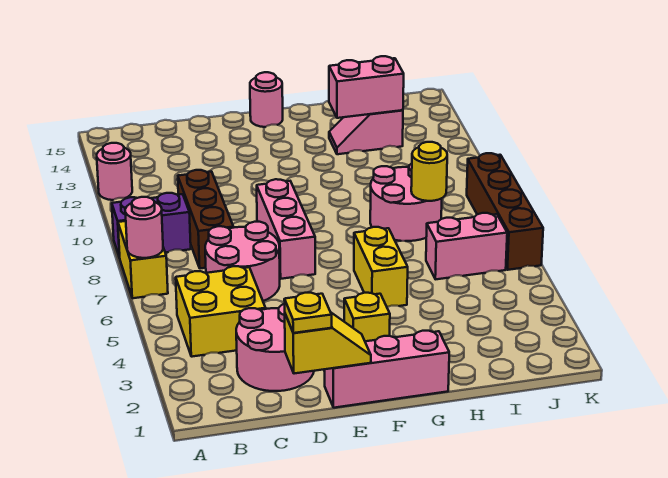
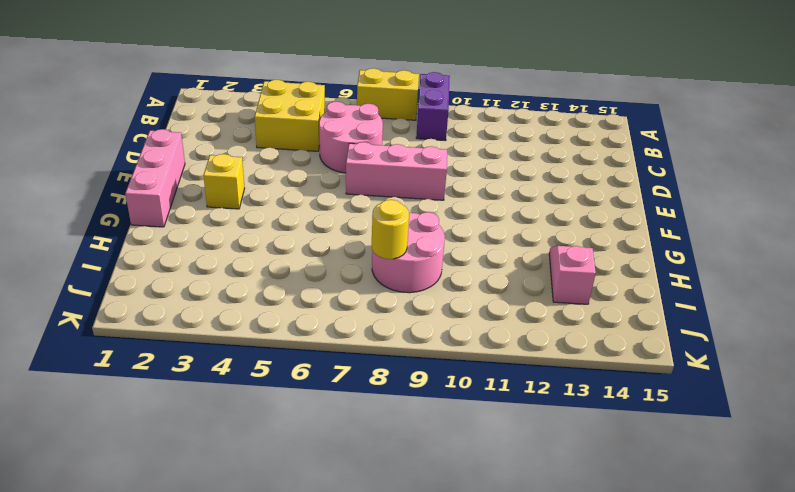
none -> pink round brick A12 level 1
none -> pink round brick C2:D3 level 1
none -> brown brick C8:C10 level 1

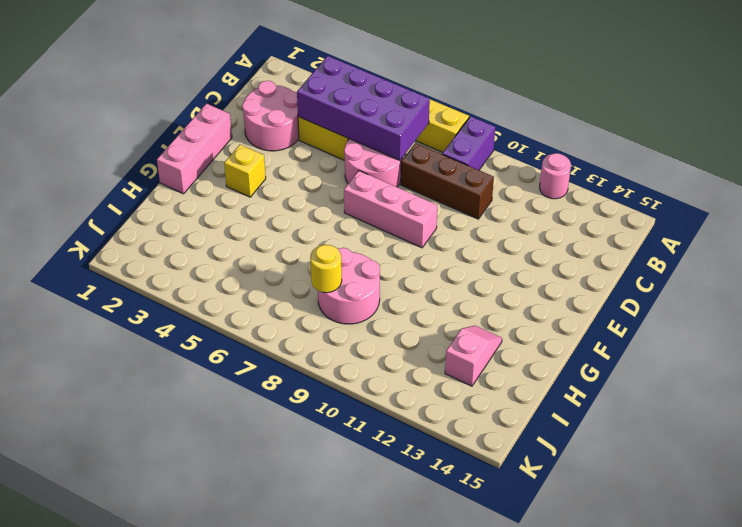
purple brick B4:C7 level 2 -> none
none -> pink round brick F15 level 1
none -> yellow brick G5:G6 level 1
none -> pink brick I6:J6 level 1

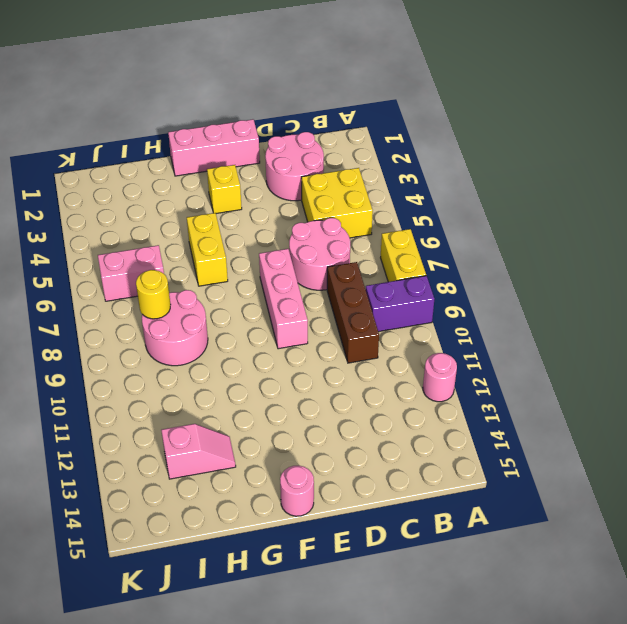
none -> brown brick K6:K9 level 1
none -> pink round brick A7 level 2
none -> yellow slope D1:E1 level 2 top D

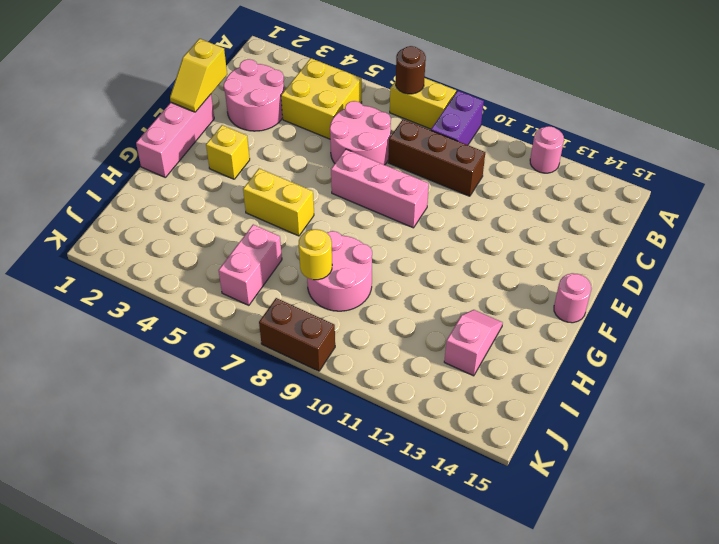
brown round brick A7 level 2 -> pink round brick A7 level 2
brown brick K8:K9 level 1 -> brown brick K6:K9 level 1
none -> pink brick H13:I13 level 2
none -> yellow plate D1 level 3

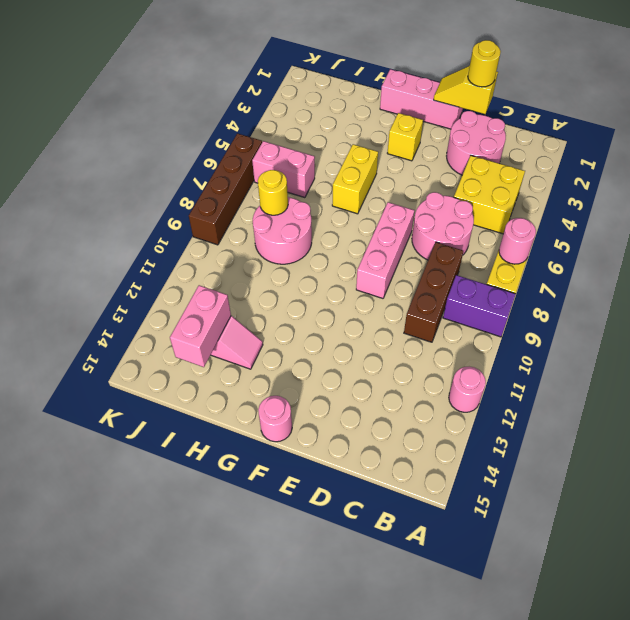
yellow round brick D1 level 3 -> yellow plate D1 level 3
pink brick I13:I14 level 2 -> pink brick H13:I13 level 2

